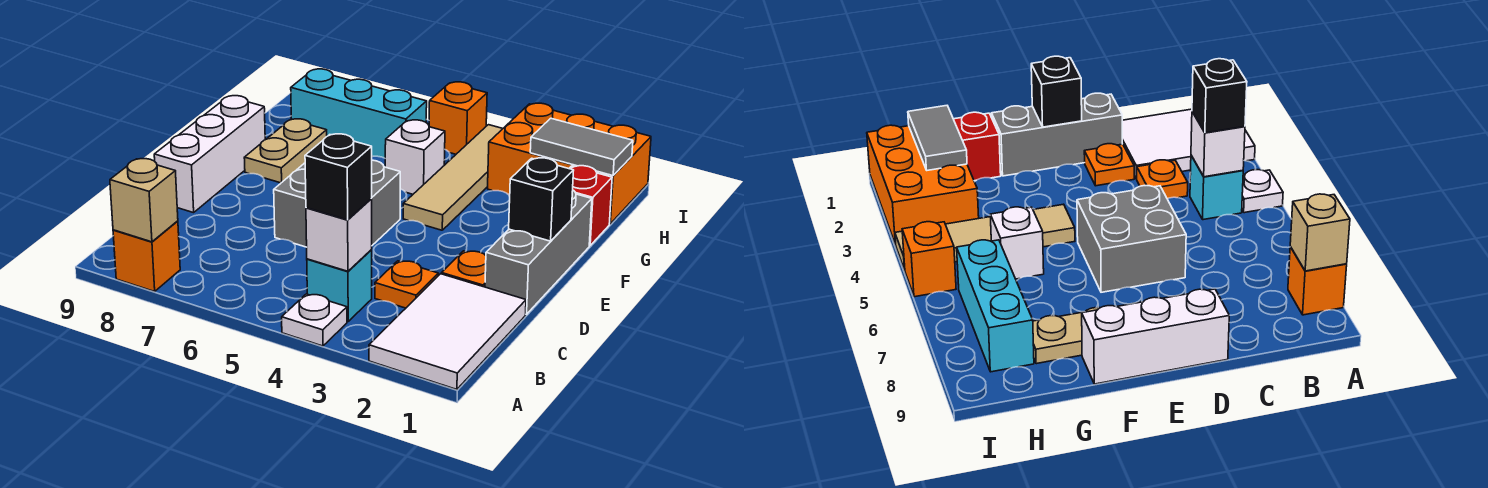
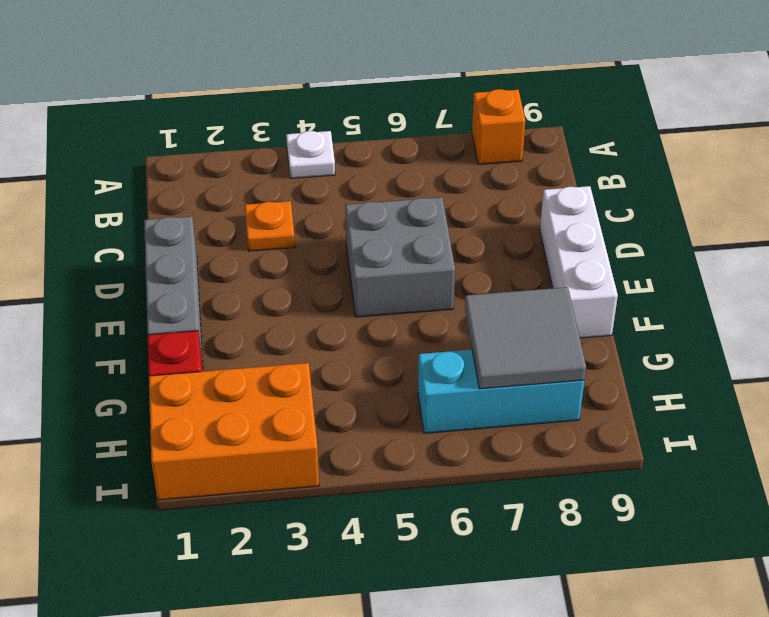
grey tile G7:H8 level 2 -> none
none -> white tile A1:C2 level 1
none -> cyan brick B4 level 1
none -> orange plate D2 level 1

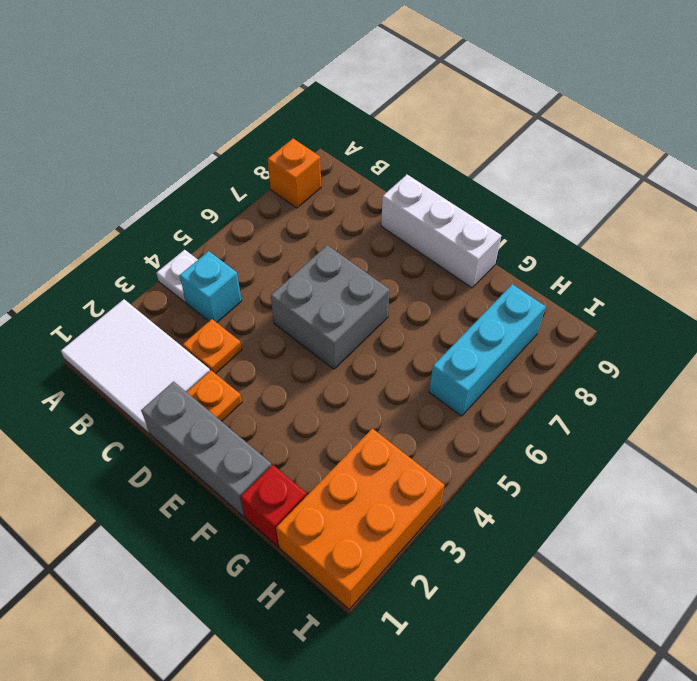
none -> tan tile F4:I4 level 1
none -> tan plate F8:G8 level 1
none -> white brick G5 level 1

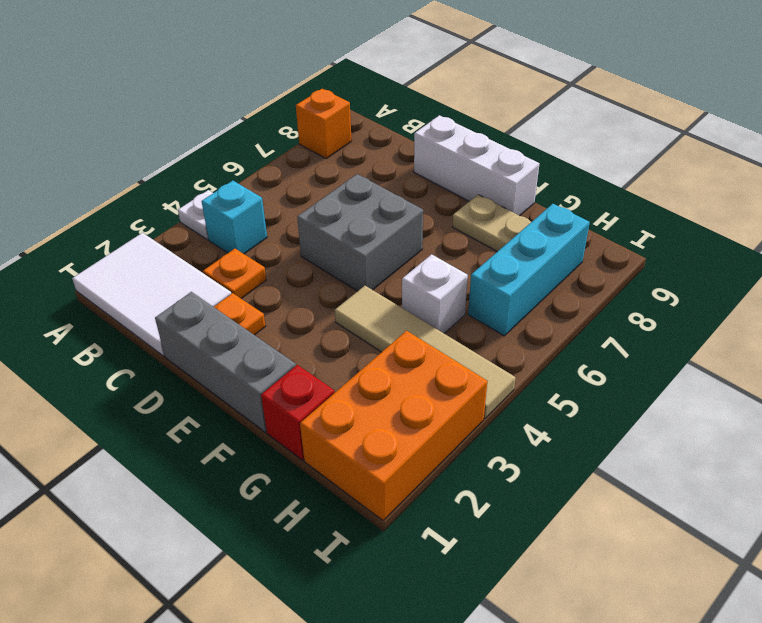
none -> orange brick I5 level 1
none -> tan brick A8 level 2
none -> white brick B4 level 2

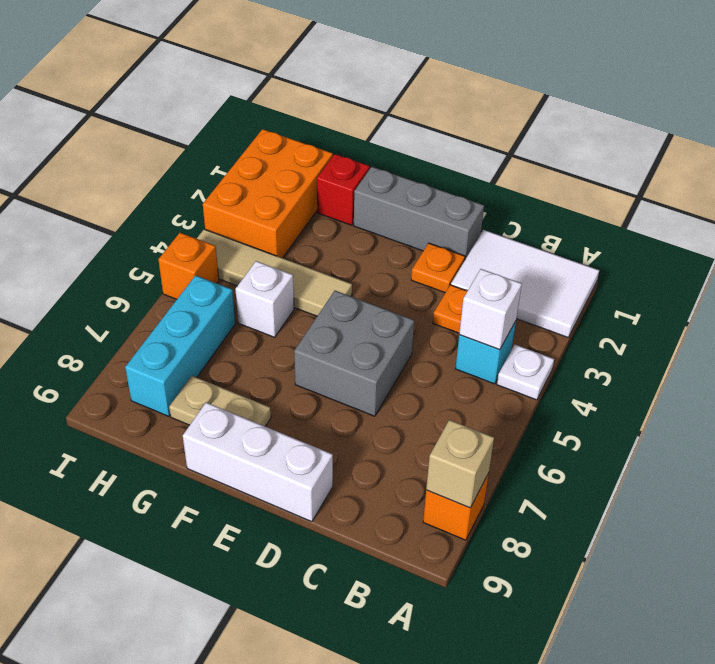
none -> black brick E1 level 2
none -> grey tile H1:H2 level 2
none -> black brick B4 level 3

